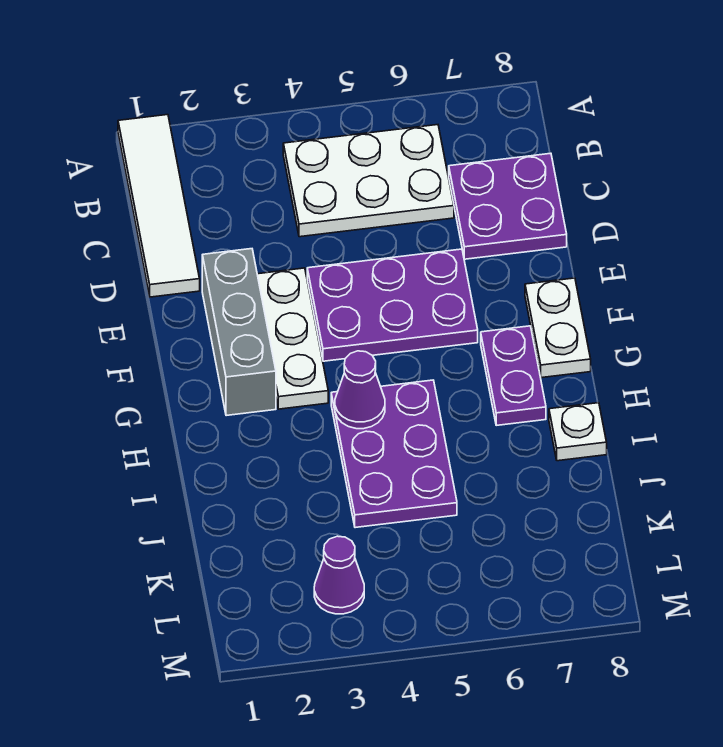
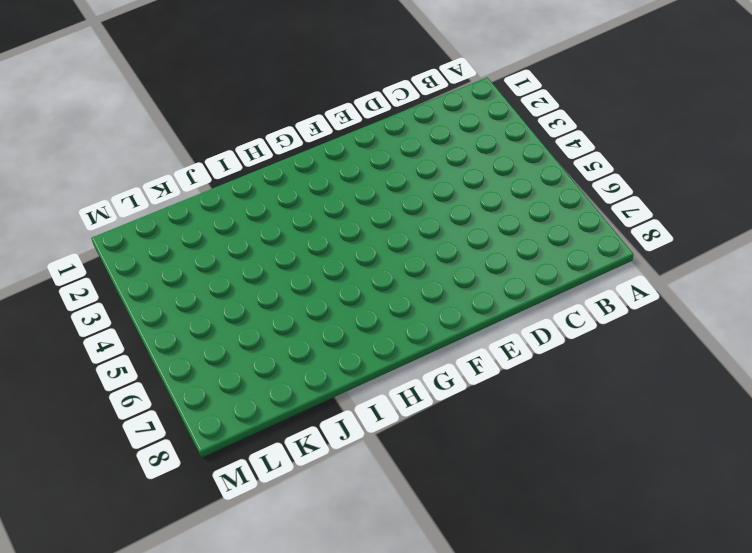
none -> white tile A1:D1 level 1
none -> white plate B4:C6 level 1
none -> purple plate C7:D8 level 1

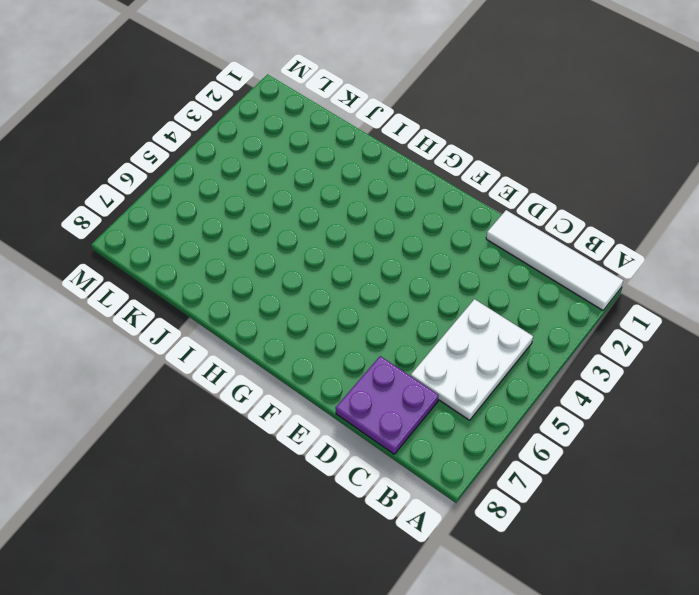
none -> grey brick E2:G2 level 1
none -> white plate E3:G3 level 1
none -> purple plate E4:F6 level 1

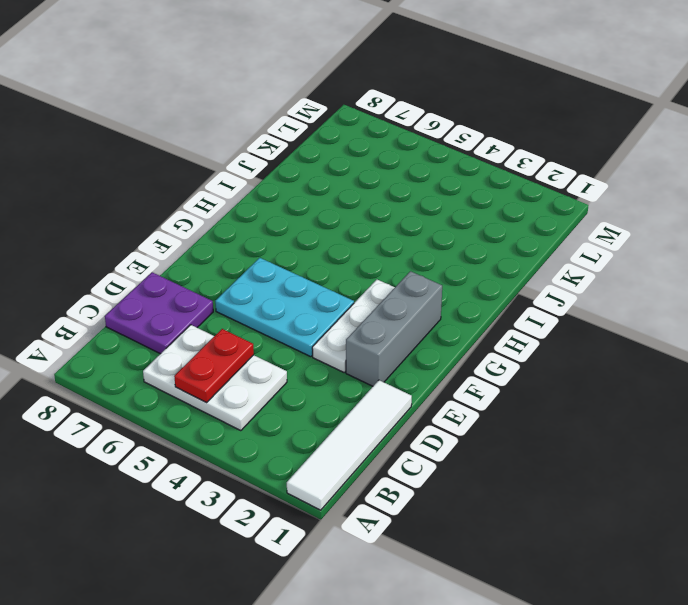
red plate B5:C5 level 2 -> none
cyan plate E4:F6 level 1 -> purple plate E4:F6 level 1
none -> white plate F8:G8 level 1
none -> purple plate G7:H7 level 1
none -> purple plate H4:J5 level 1

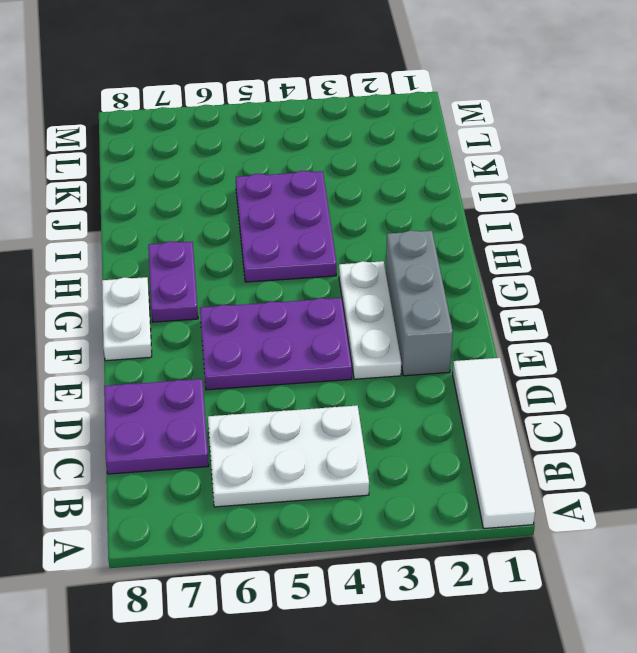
none -> white plate I8 level 1
none -> purple cone L3 level 1
none -> purple cone H4 level 2

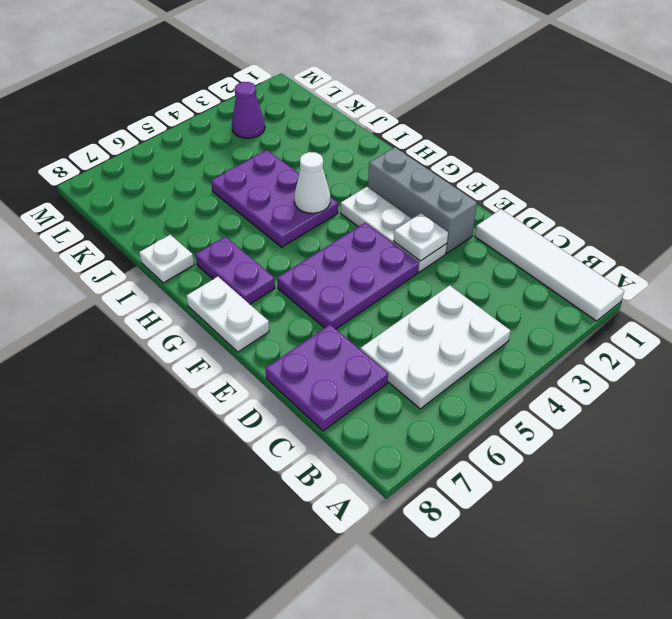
white plate E3 level 2 -> none
white cone H4 level 2 -> purple cone H4 level 2

